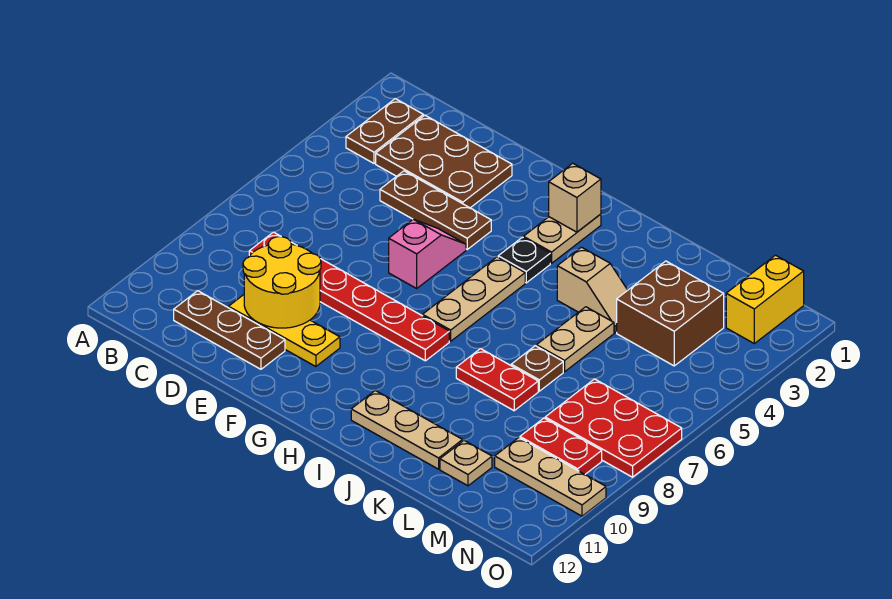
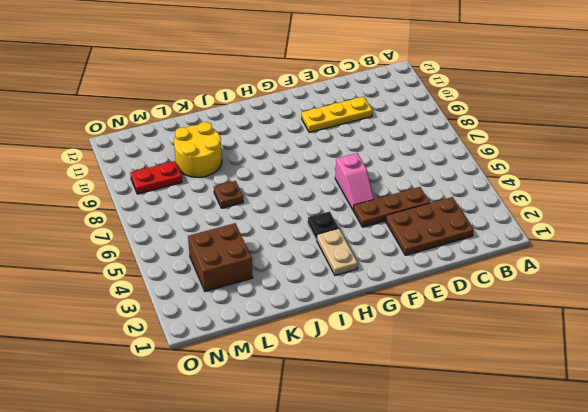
yellow round brick K9:L10 level 1 -> yellow round brick D9:E10 level 2
none -> brown plate B2:B3 level 1
none -> red plate C8:H8 level 1
none -> brown plate C11:E11 level 1

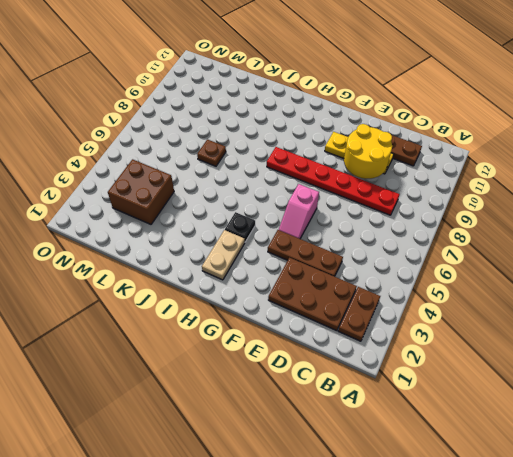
none -> tan plate H5:H7 level 1
none -> tan plate I11:K11 level 1
none -> tan slope J4:K4 level 1 top J

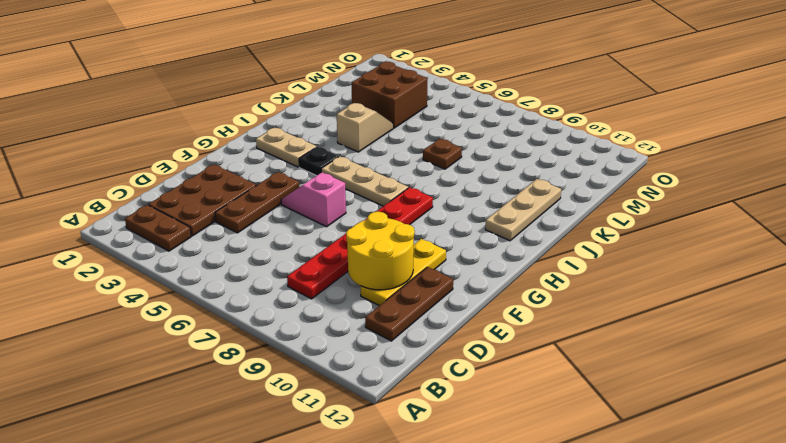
none -> red plate J8:K8 level 1
none -> tan plate K5:K6 level 1
none -> tan plate L11 level 1

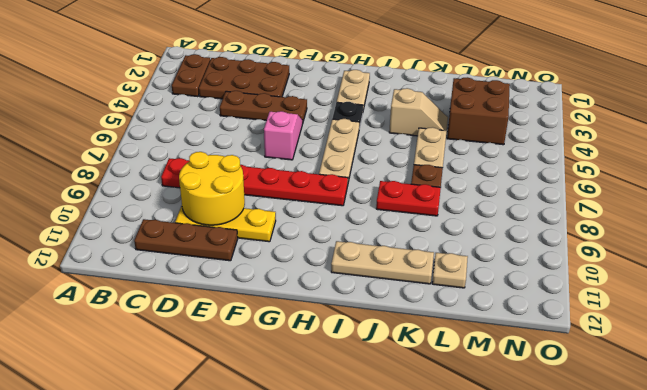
none -> red plate M7:O8 level 1
none -> red plate M9:N9 level 1
none -> tan plate M10:O10 level 1

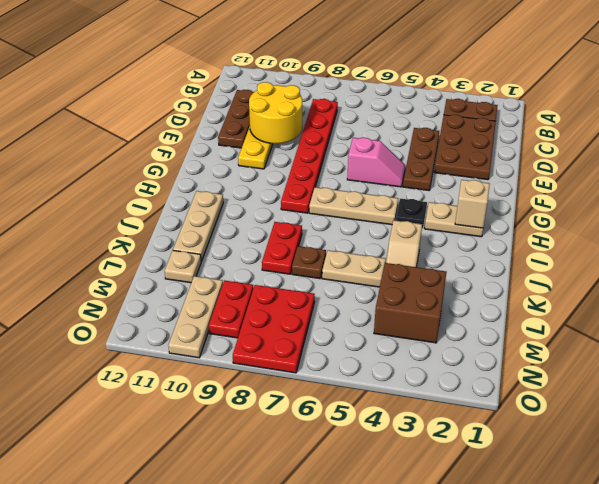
none -> yellow brick N1:N2 level 1

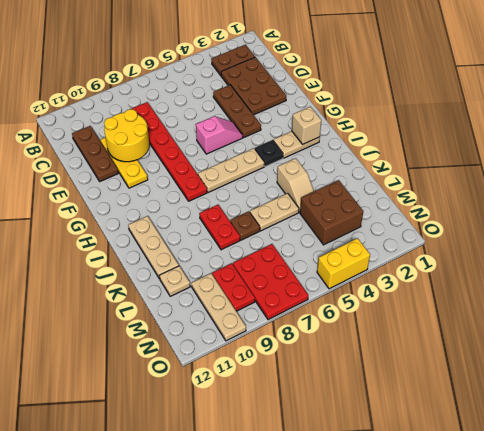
yellow brick O4:O5 level 1 -> yellow brick N1:N2 level 1

